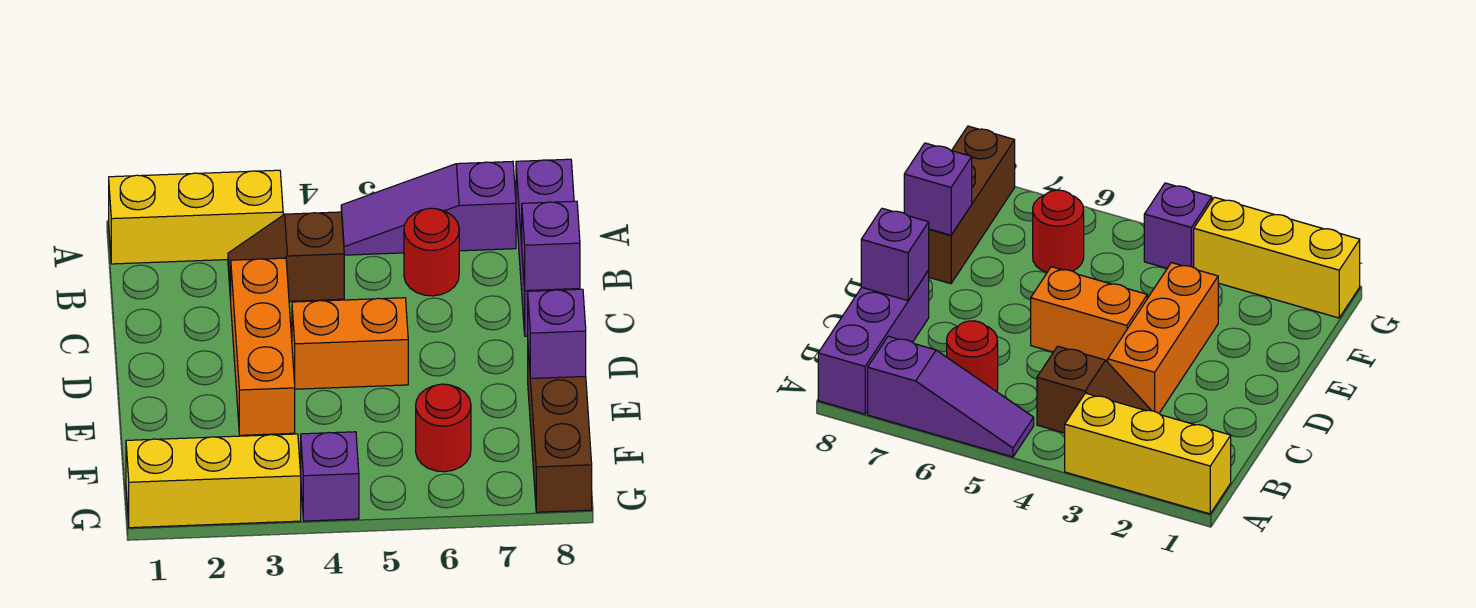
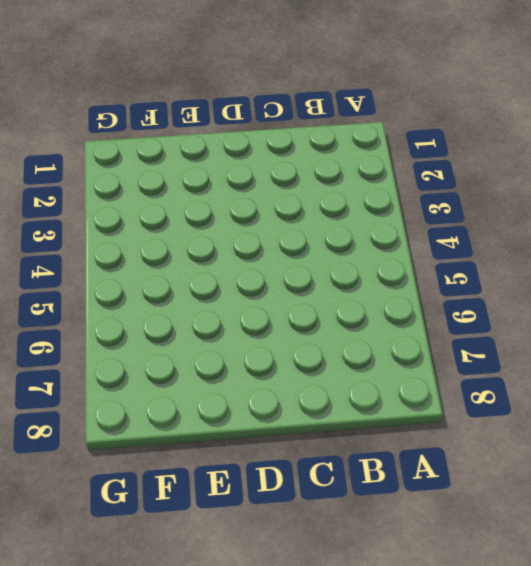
none -> yellow brick A1:A3 level 1
none -> purple slope A5:A7 level 1 top 7
none -> purple brick A8:C8 level 1

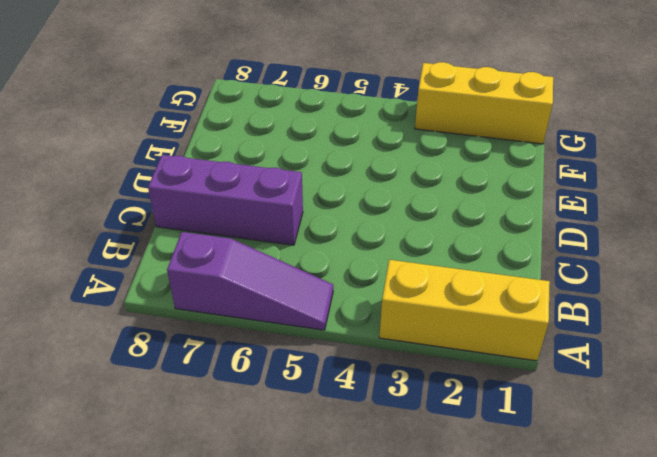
purple brick C6:C8 level 1 -> purple brick A8:C8 level 1
none -> brown slope B3:B4 level 1 top 4
none -> red round brick B6 level 1
none -> orange brick C3:E3 level 1

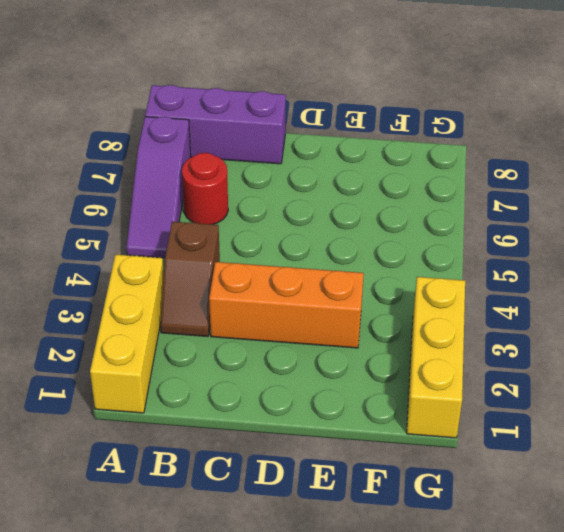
none -> orange brick D4:D5 level 1
none -> brown brick E8:G8 level 1
none -> red round brick F6 level 1

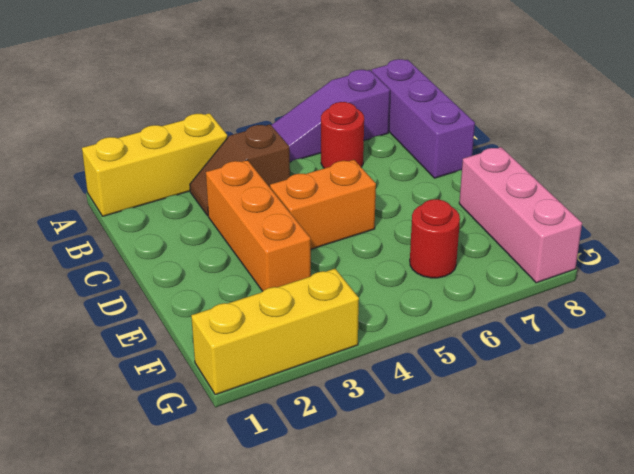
pink brick E8:G8 level 1 -> brown brick E8:G8 level 1
none -> purple brick G4 level 1
none -> purple brick C8 level 2
none -> purple brick E8 level 2

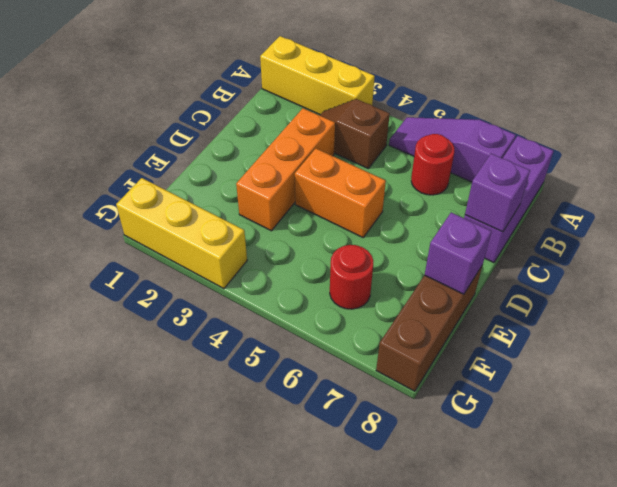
none -> purple brick G4 level 1

